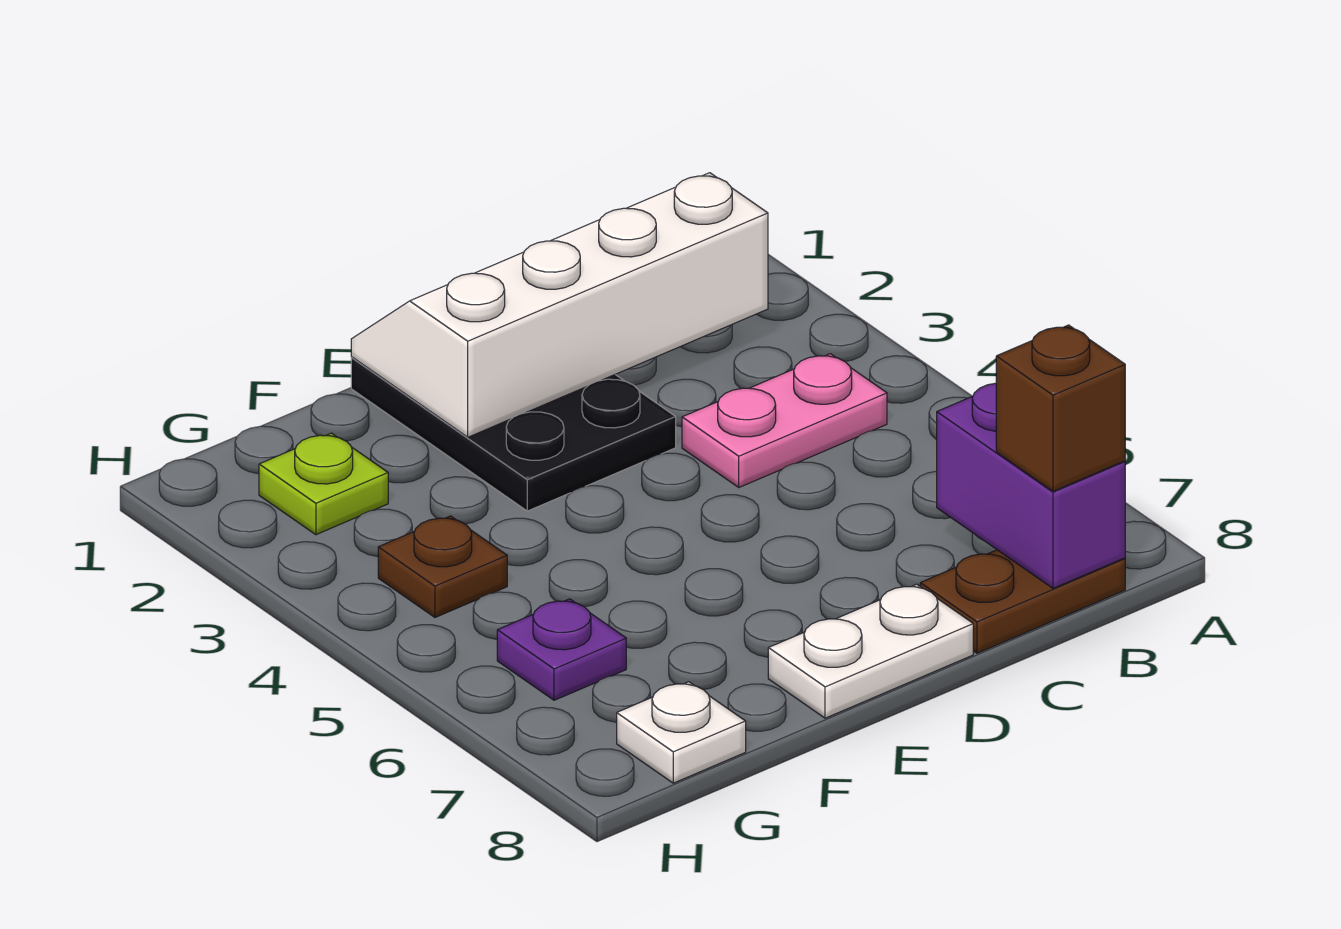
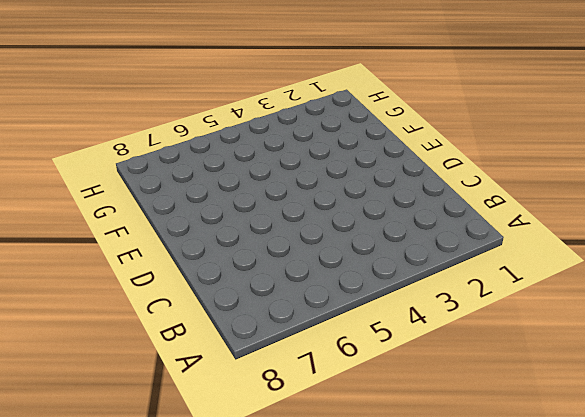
none -> pink plate B4:C4 level 1
none -> brown plate B8:C8 level 1

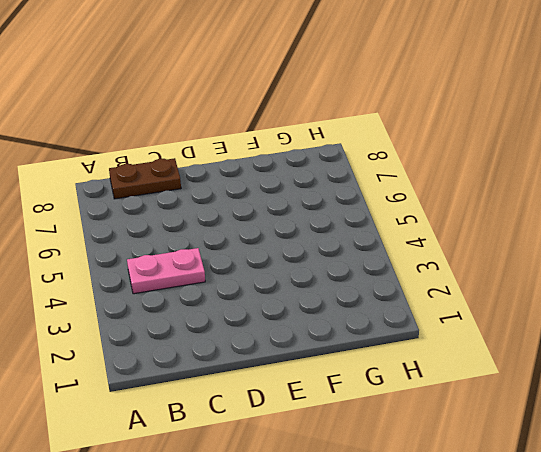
none -> black plate D1:E3 level 1
none -> white plate D8:E8 level 1

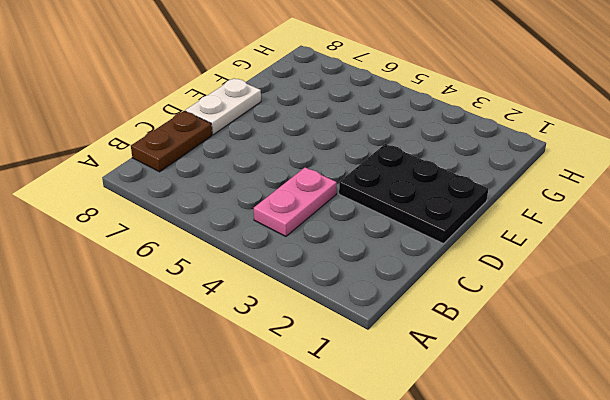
none -> lime plate G2 level 1
none -> brown plate G4 level 1

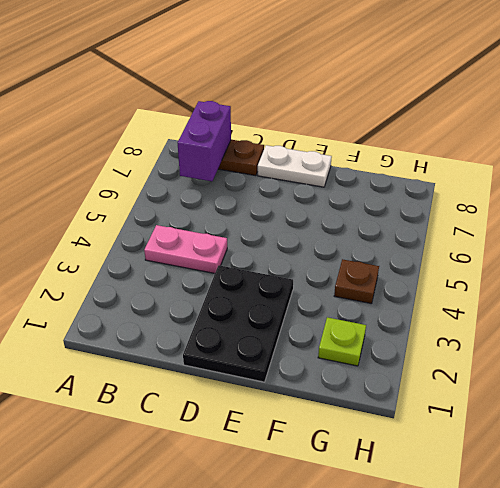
none -> purple plate G6 level 1
none -> white plate G8 level 1

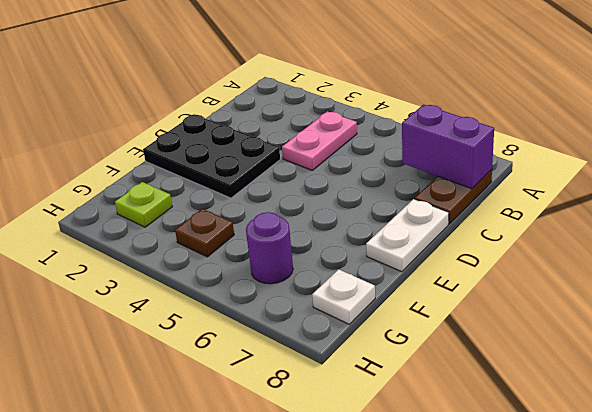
purple round brick G6 level 1 -> purple plate G6 level 1
none -> white slope B1:E2 level 2 top 2
none -> brown brick B8 level 3

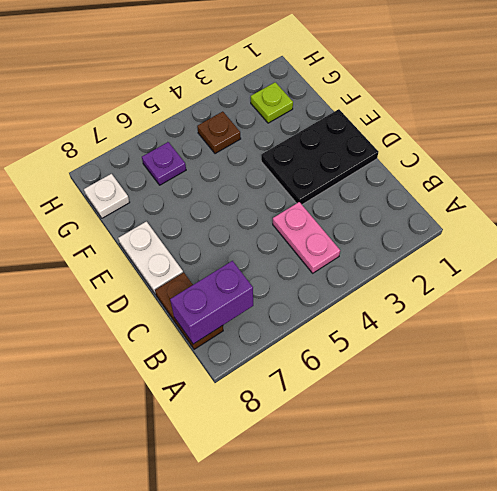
none -> white slope B1:E2 level 2 top 2
none -> brown brick B8 level 3

